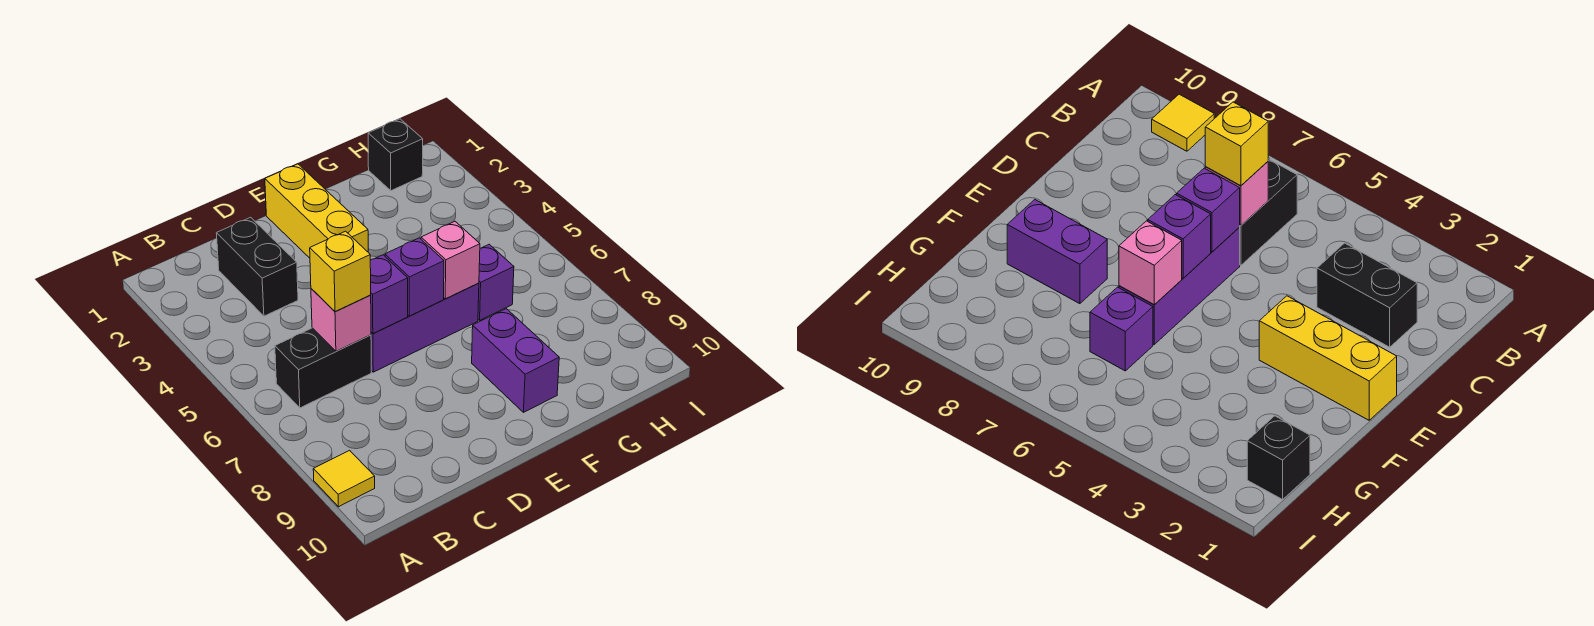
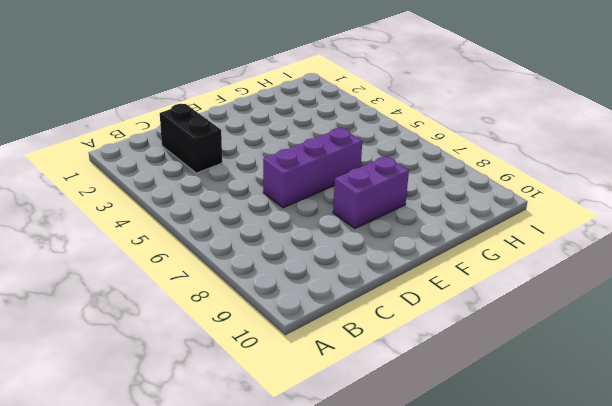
purple brick E8:F8 level 1 -> purple brick F8:F9 level 1
none -> yellow tile A9 level 1
none -> black brick B6:C6 level 1
none -> yellow brick E1:E3 level 1

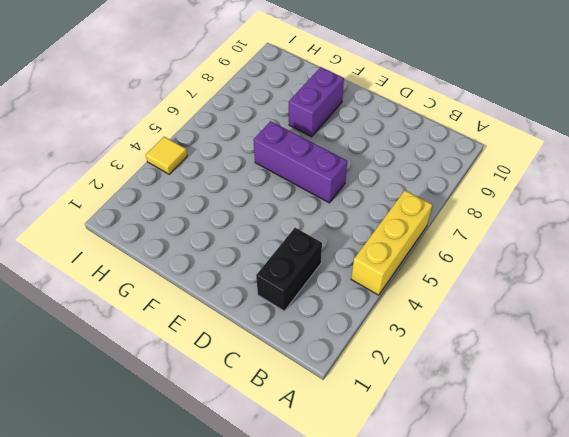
yellow brick A4:A6 level 1 -> yellow brick E1:E3 level 1
yellow tile I4 level 1 -> yellow tile A9 level 1
none -> black brick B6:C6 level 1
none -> purple brick G6 level 1
none -> black brick H1 level 1

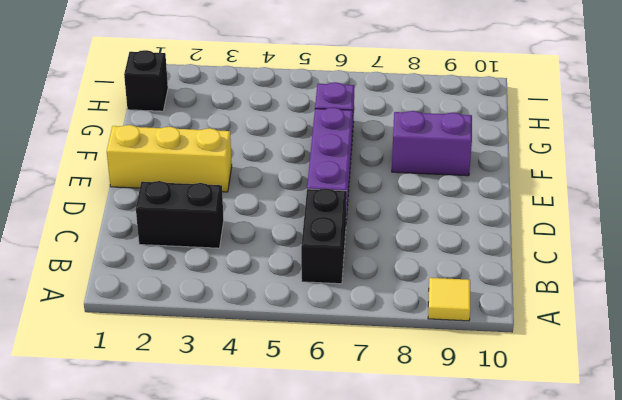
none -> pink brick C6 level 2
none -> purple brick D6 level 2
none -> purple brick E6 level 2

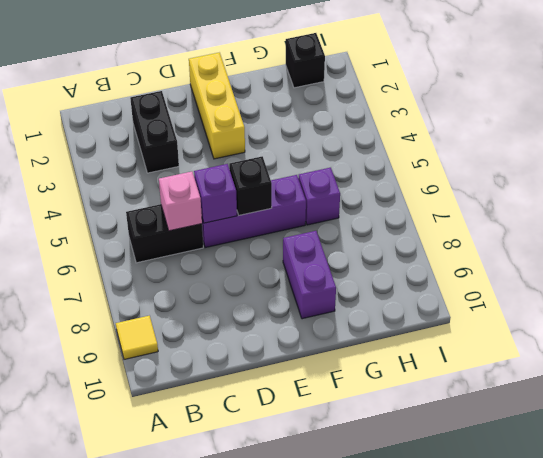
black brick E6 level 2 -> purple brick E6 level 2
none -> pink brick F6 level 2
none -> yellow brick C6 level 3

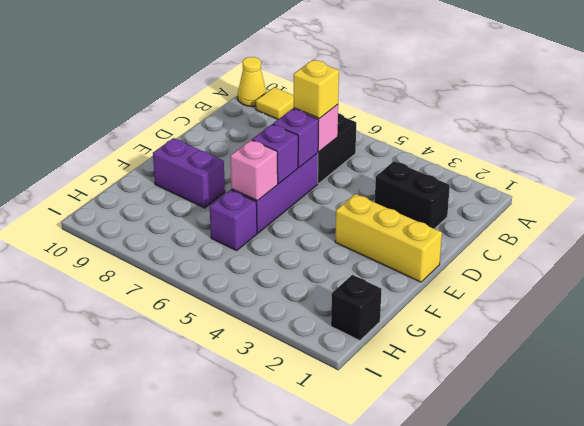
yellow cone A10 level 1 -> none

